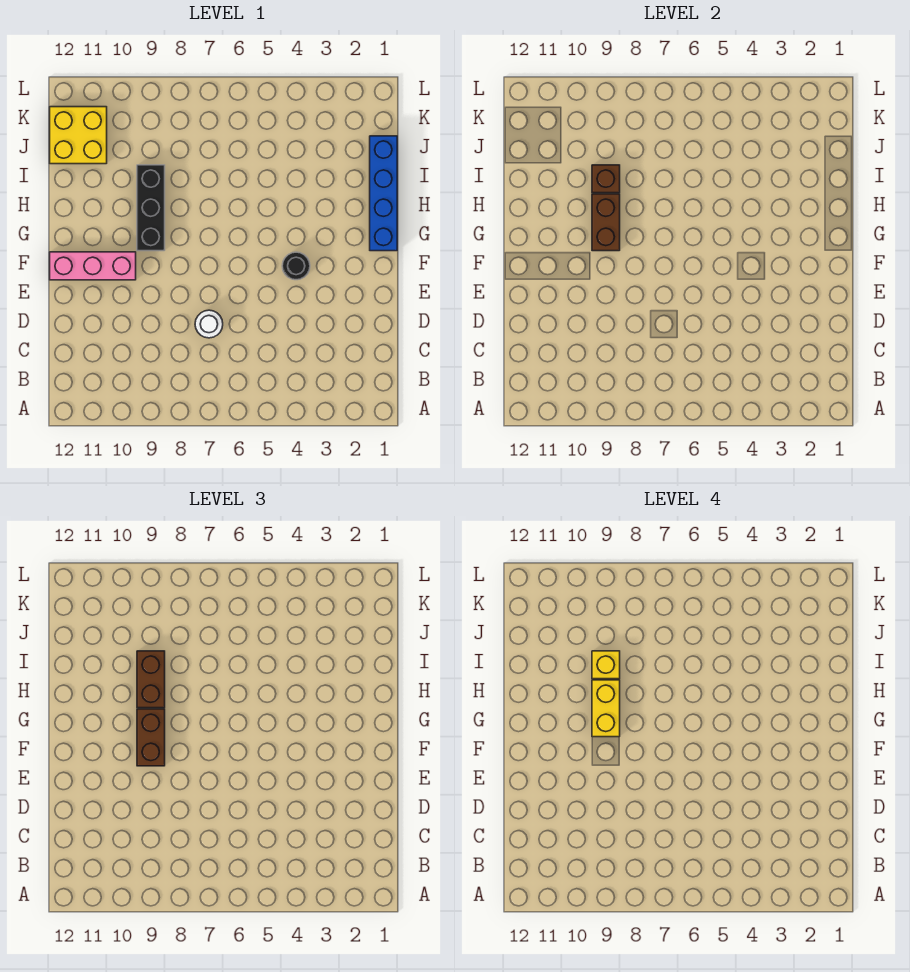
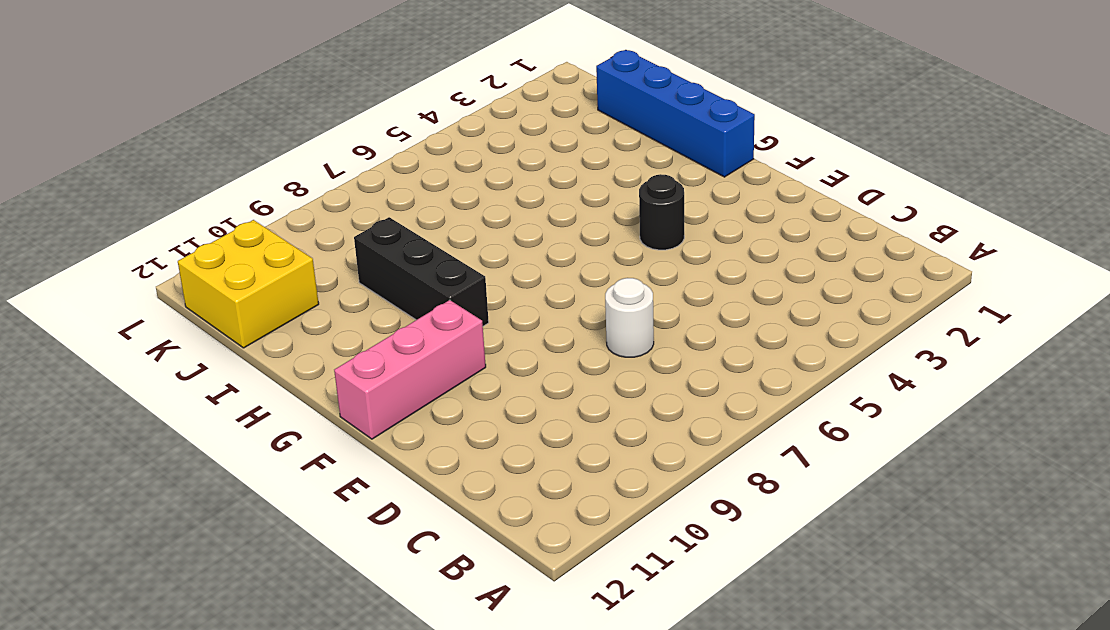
none -> brown brick G9:H9 level 2
none -> brown brick I9 level 2
none -> brown brick F9:G9 level 3

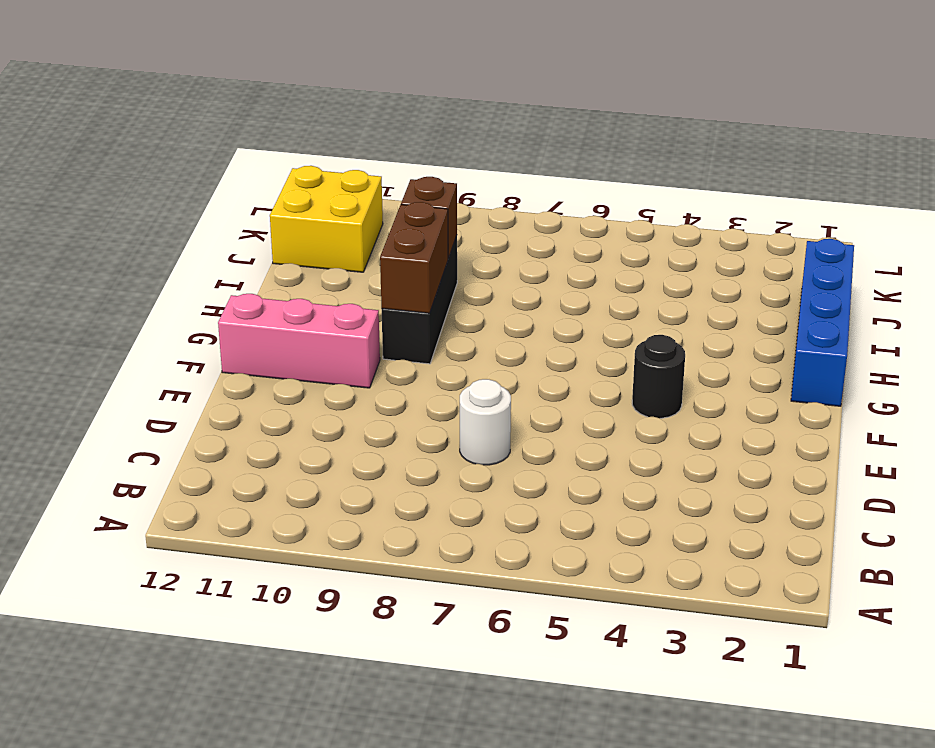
none -> brown brick F9:G9 level 3
none -> brown brick H9:I9 level 3
none -> yellow brick G9:H9 level 4

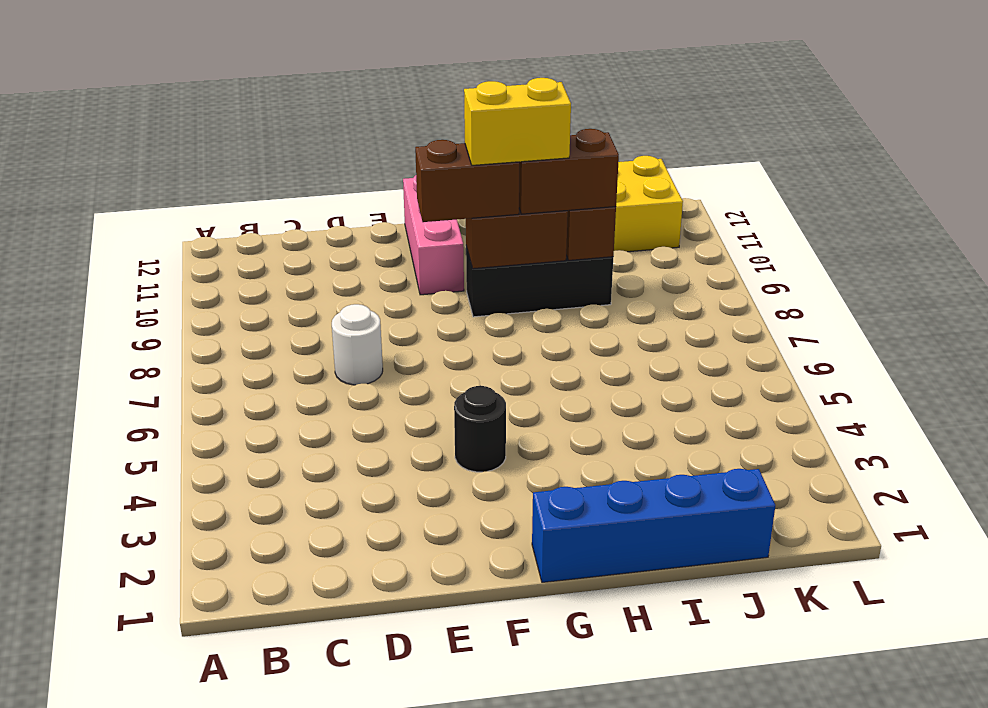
none -> yellow brick I9 level 4

